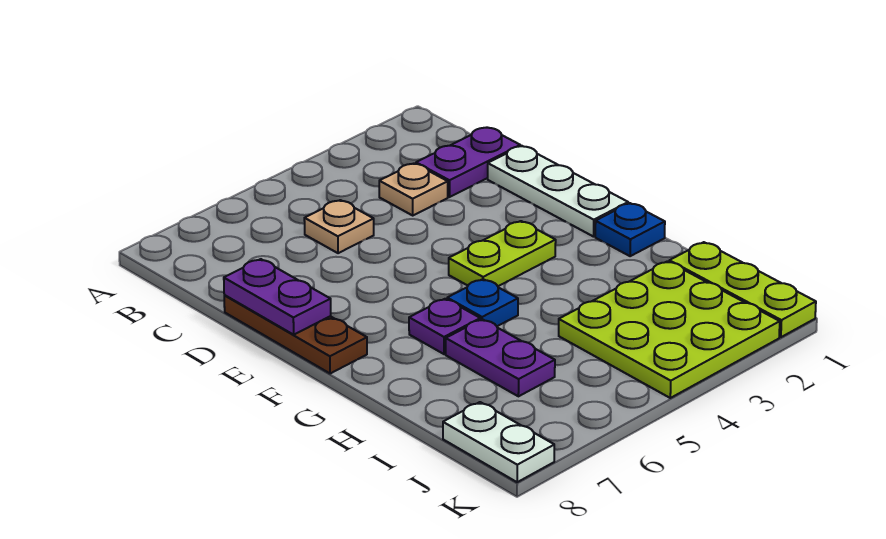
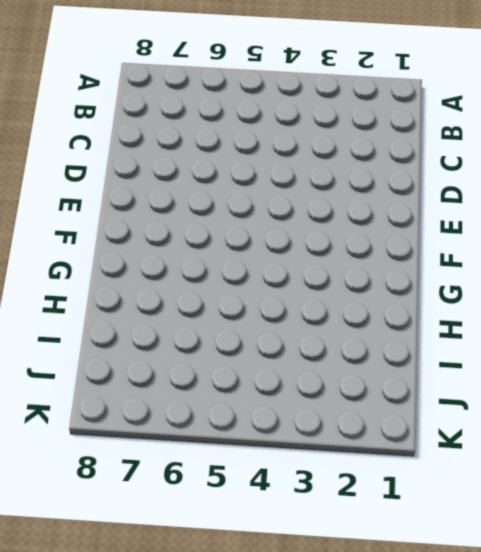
none -> purple plate C1:C2 level 1
none -> tan plate C3 level 1
none -> tan plate C5 level 1

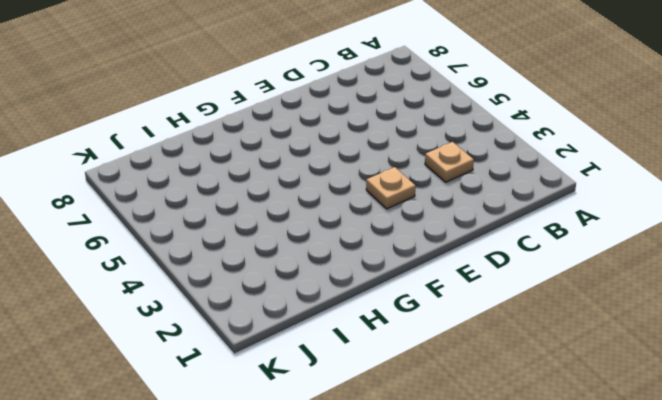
tan plate E3 level 1 -> tan plate C5 level 1
none -> purple plate C1:C2 level 1
none -> white plate D1:F1 level 1
none -> brown plate D8:F8 level 1

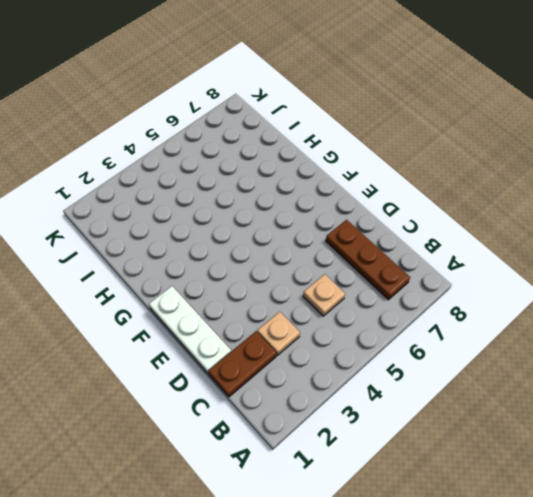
brown plate B7:D7 level 1 -> brown plate D8:F8 level 1
brown plate C1:C2 level 1 -> purple plate C1:C2 level 1
none -> lime plate F3:F4 level 1
none -> blue plate G1 level 1
none -> blue plate G5 level 1

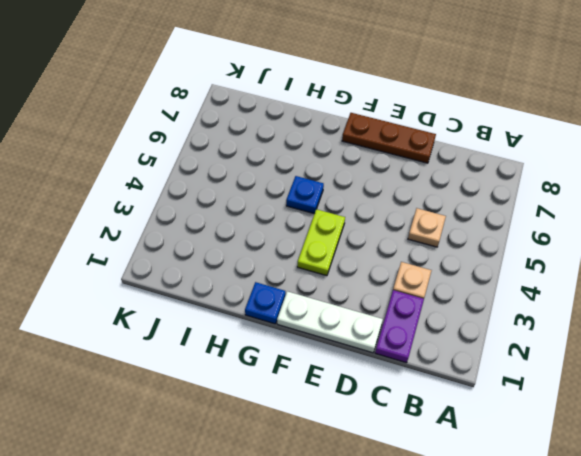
none -> purple plate G6 level 1
none -> purple plate H6:I6 level 1
none -> lime plate I1:K1 level 1

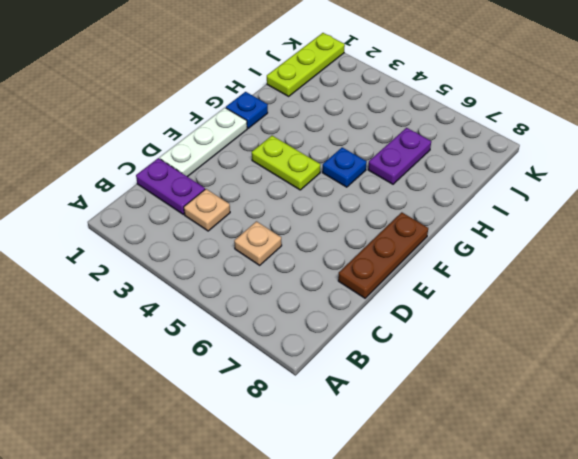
none -> purple plate G6 level 1
none -> lime plate I2:K4 level 1
none -> white plate J8:K8 level 1

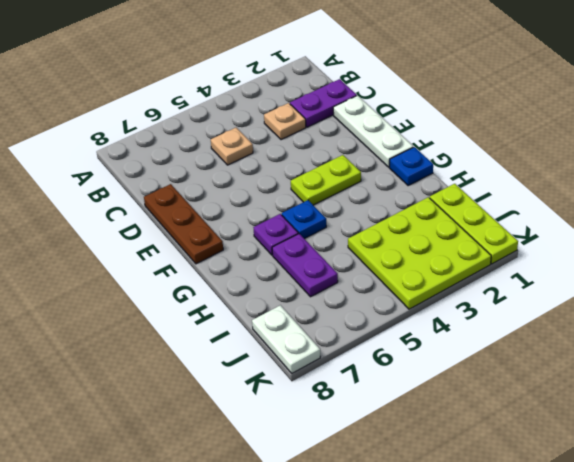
none -> purple plate D8:E8 level 2

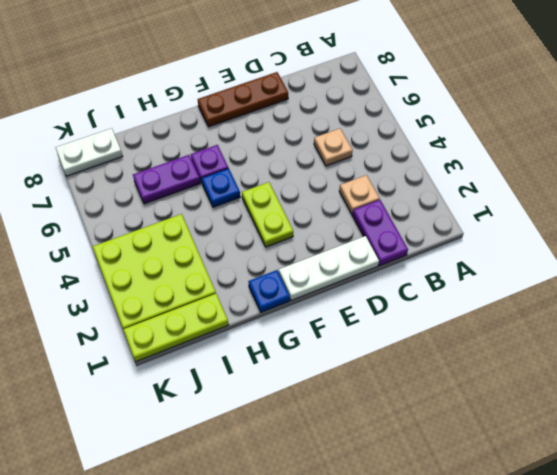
none -> purple plate D8:E8 level 2

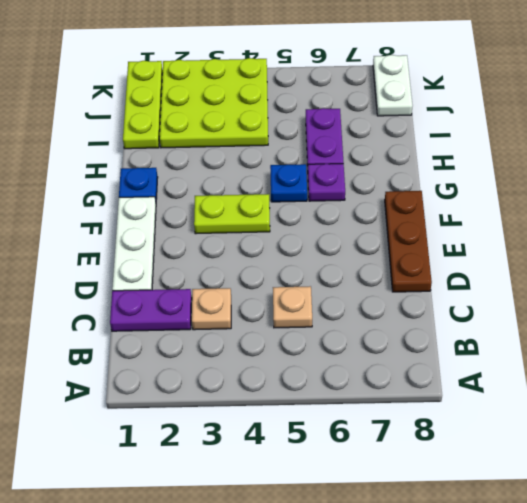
none -> purple plate D8:E8 level 2

